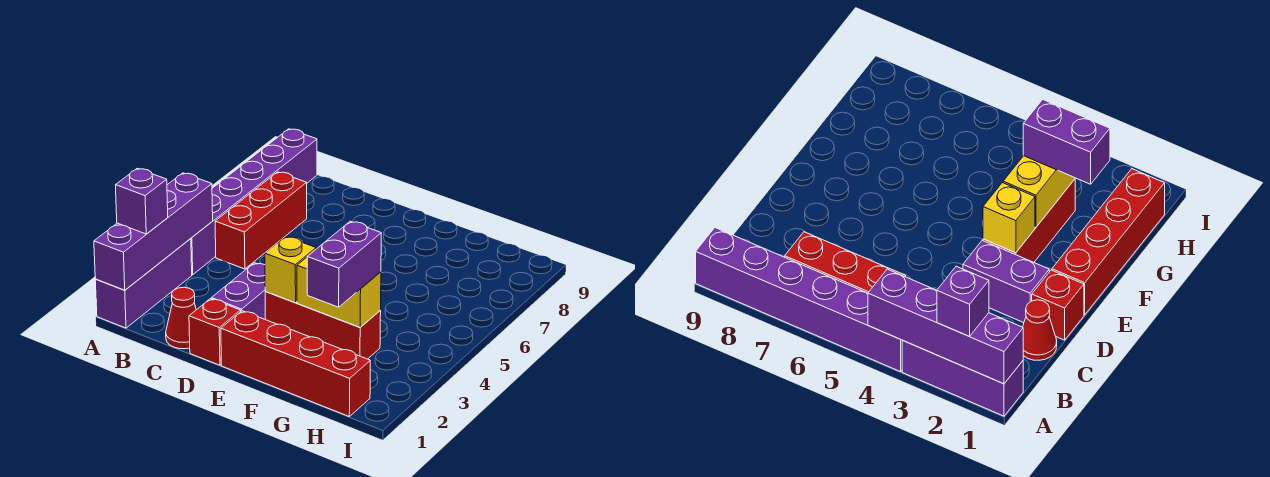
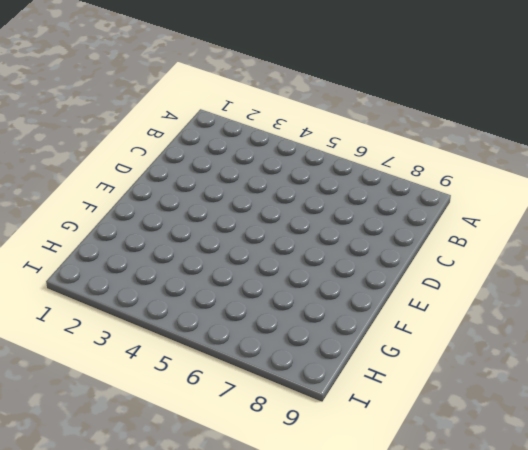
none -> purple brick A1:A3 level 1
none -> purple brick A4:A9 level 1
none -> red brick B5:B7 level 1

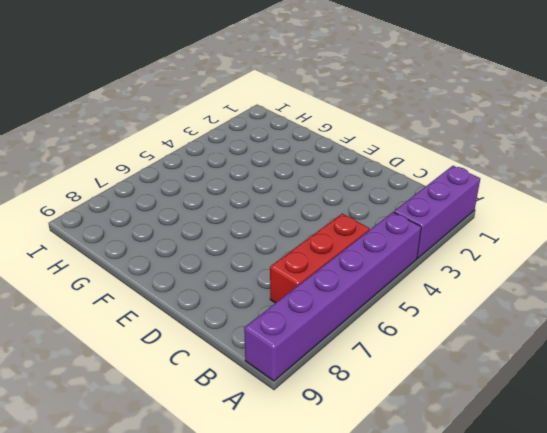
none -> red cone C1 level 1
none -> red brick D1 level 1
none -> purple brick D2:D3 level 1

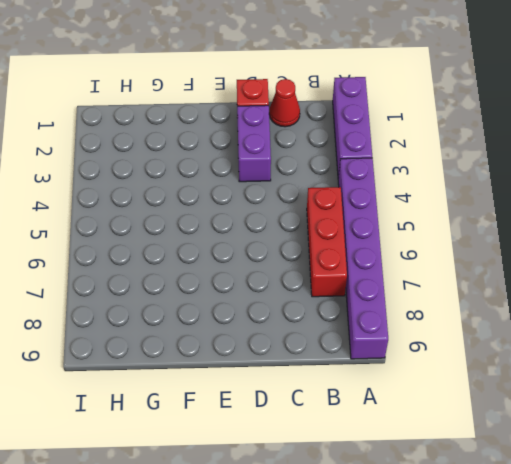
none -> red brick E1:H1 level 1
none -> red brick E3:G3 level 1
none -> purple brick A1:A4 level 2

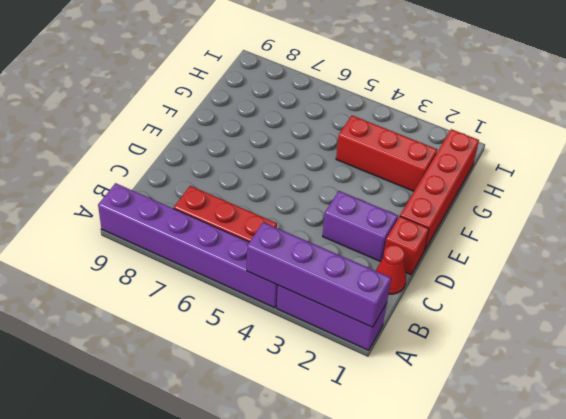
red brick G2:G4 level 1 -> red brick E3:G3 level 1
none -> yellow brick E3 level 2
none -> yellow brick F3:G3 level 2
none -> purple brick A2 level 3

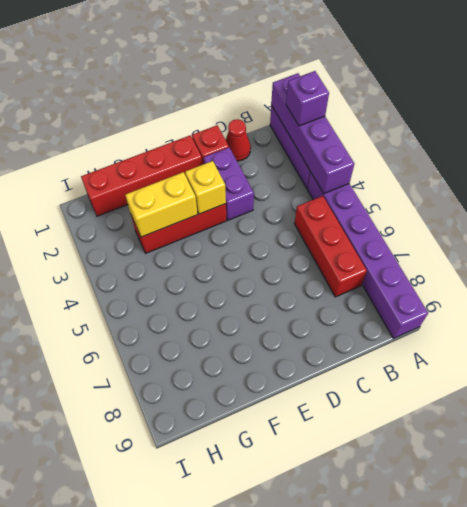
none -> purple brick G2:G3 level 3

